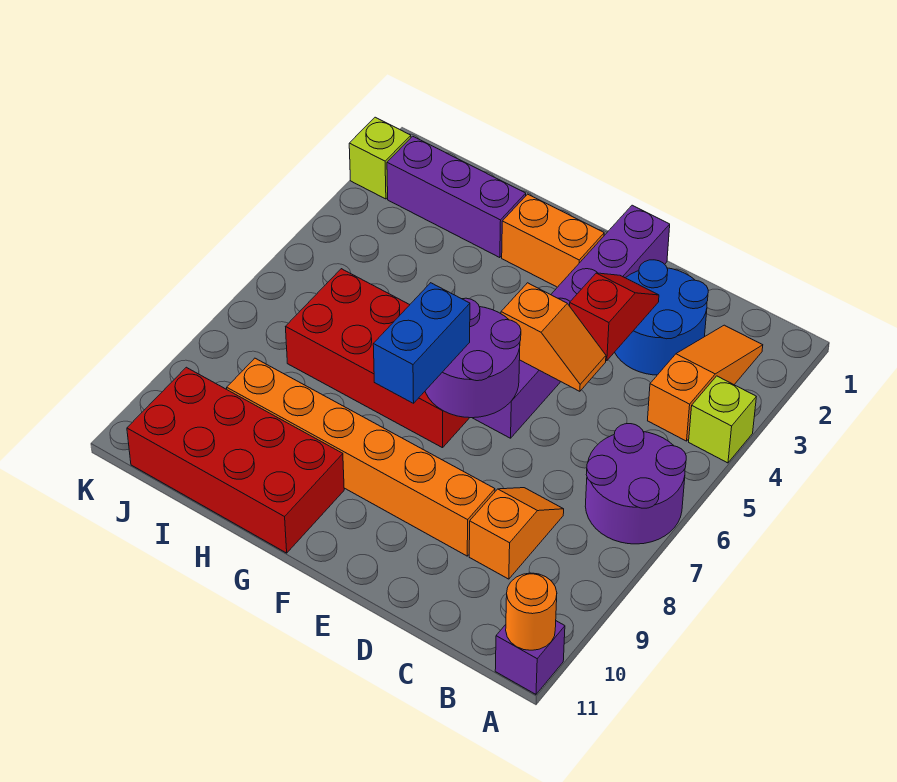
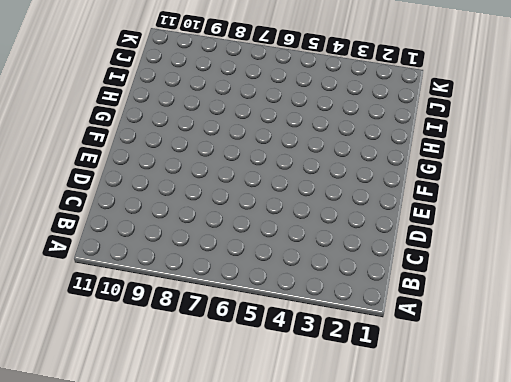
none -> lime brick A4 level 1
none -> purple round brick A6:B7 level 1
none -> purple brick A11 level 1

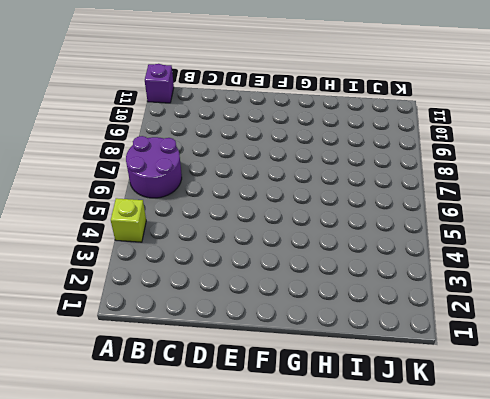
none -> orange slope B2:B4 level 1 top 4
none -> blue round brick C2:D3 level 1
none -> orange slope C8:C9 level 1 top 9

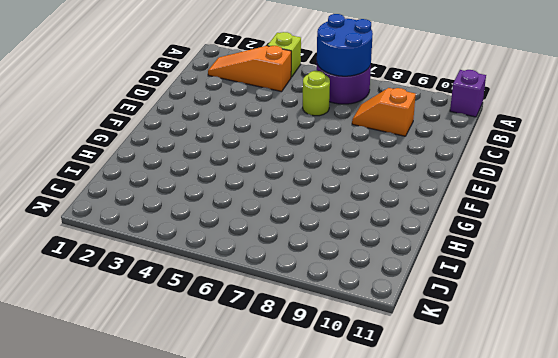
blue round brick A6:B7 level 2 -> blue round brick C2:D3 level 1
lime round brick C6 level 1 -> none
none -> orange brick D9:I9 level 1
none -> purple brick E1:E6 level 1
none -> orange brick F2:G2 level 1

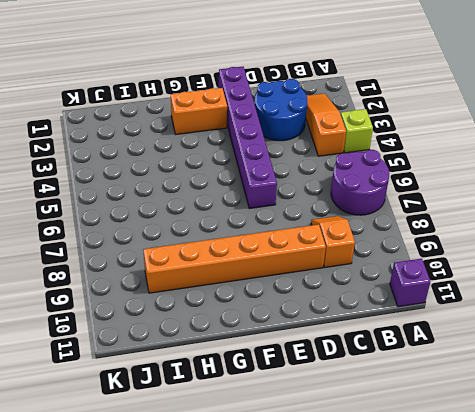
none -> red brick F6:I7 level 1
none -> red brick G10:J11 level 1
none -> purple brick H2:J2 level 1

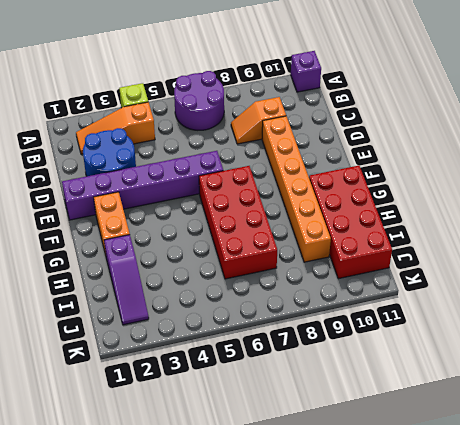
purple slope H2:J2 level 1 top H -> purple brick H2:J2 level 1
none -> lime brick K2 level 1
none -> orange round brick A11 level 2
none -> red slope D3:D4 level 2 top 4

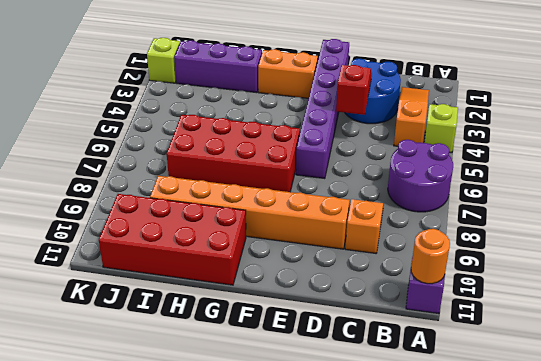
none -> orange slope D5:E5 level 2 top E
none -> purple round brick E6:F7 level 2
none -> blue brick F7:F8 level 3

